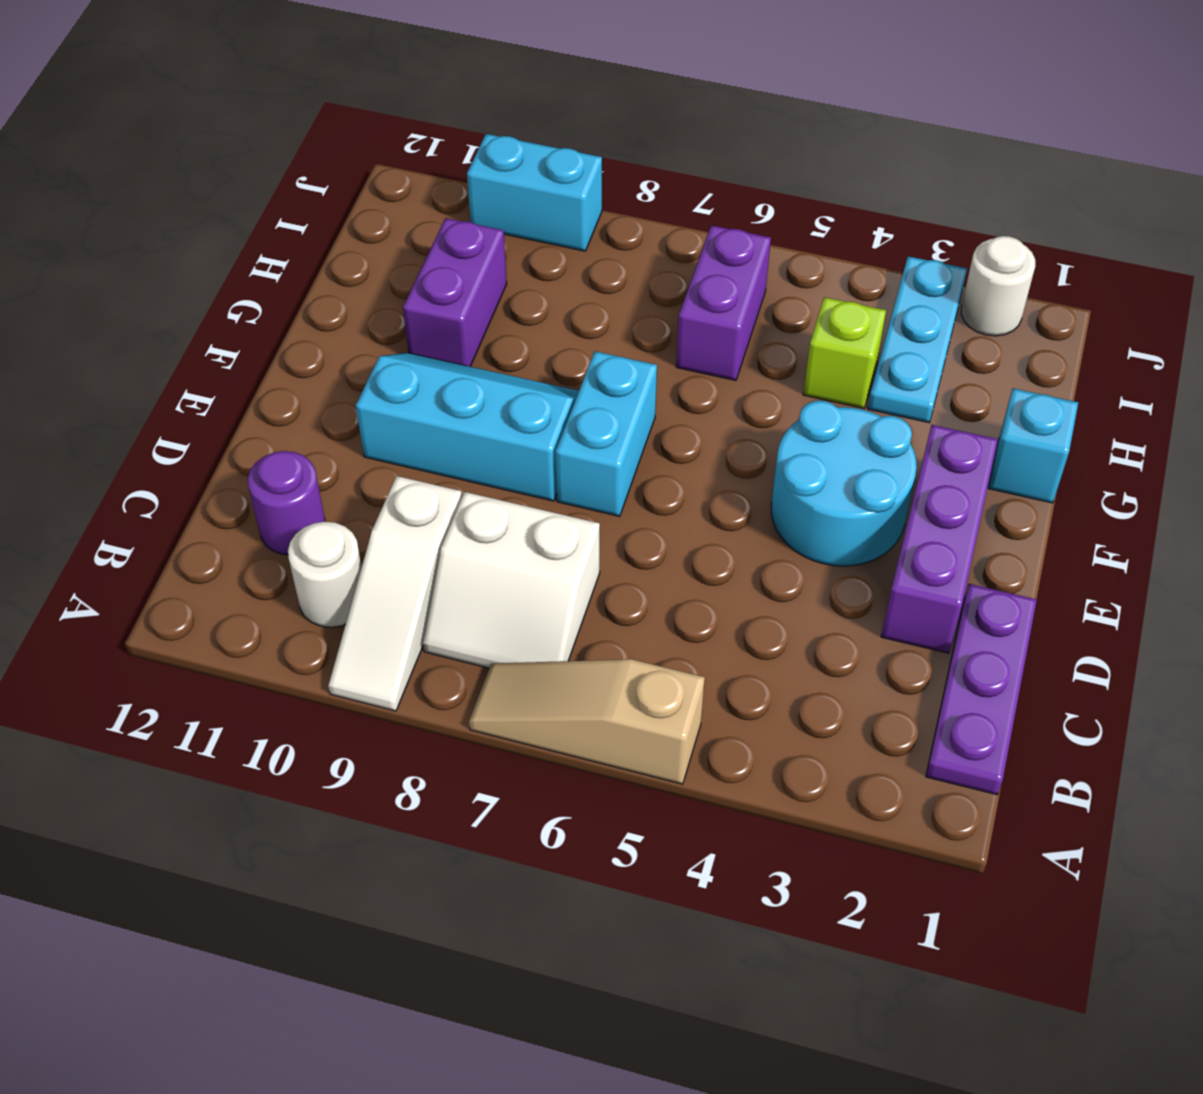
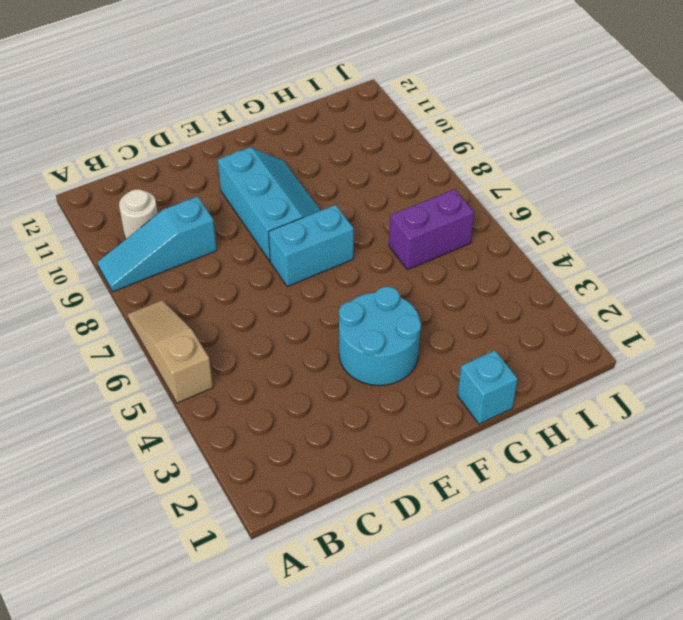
cyan slope A9:C9 level 1 top C -> white slope A9:C9 level 1 top C
none -> purple plate B1:D1 level 1
none -> white slope B7:C8 level 1 top C
none -> purple round brick C11 level 1

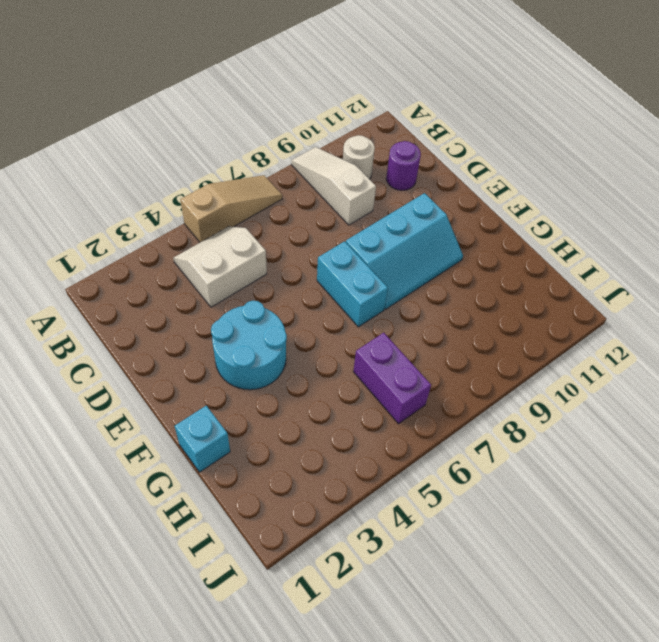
white slope B4:C5 level 1 top C -> white slope B7:C8 level 1 top C
none -> purple plate B1:D1 level 1
none -> purple brick D2:F2 level 1
none -> purple brick G10:H10 level 1

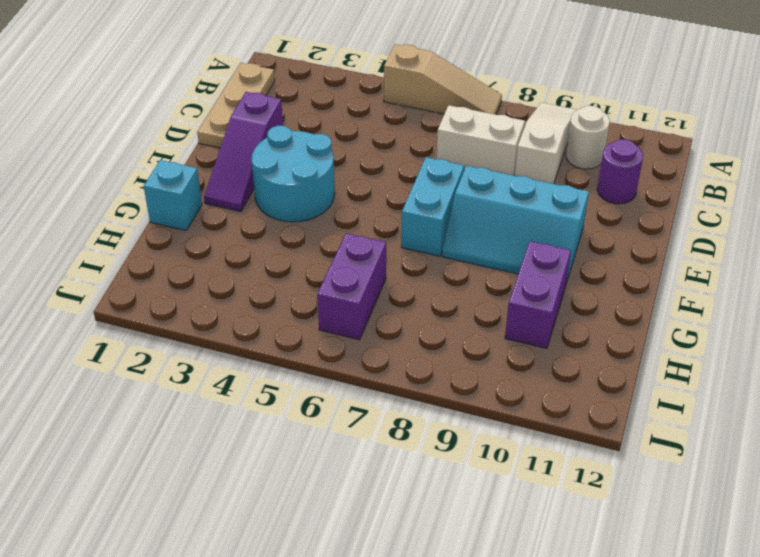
tan plate B1:D1 level 1 -> purple plate B1:D1 level 1
purple slope D2:F2 level 1 top D -> purple brick D2:F2 level 1
none -> cyan plate H3:J3 level 1
none -> lime brick H4 level 1
none -> white round brick J2 level 1

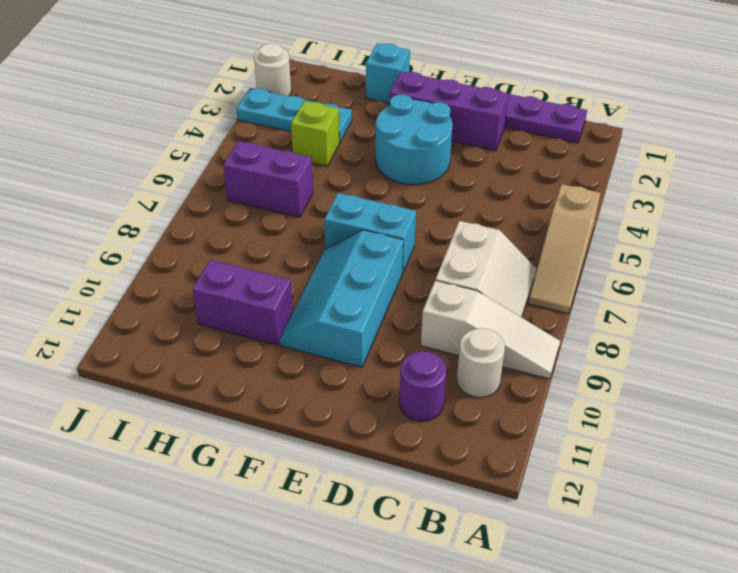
none -> cyan brick J9:J10 level 1

